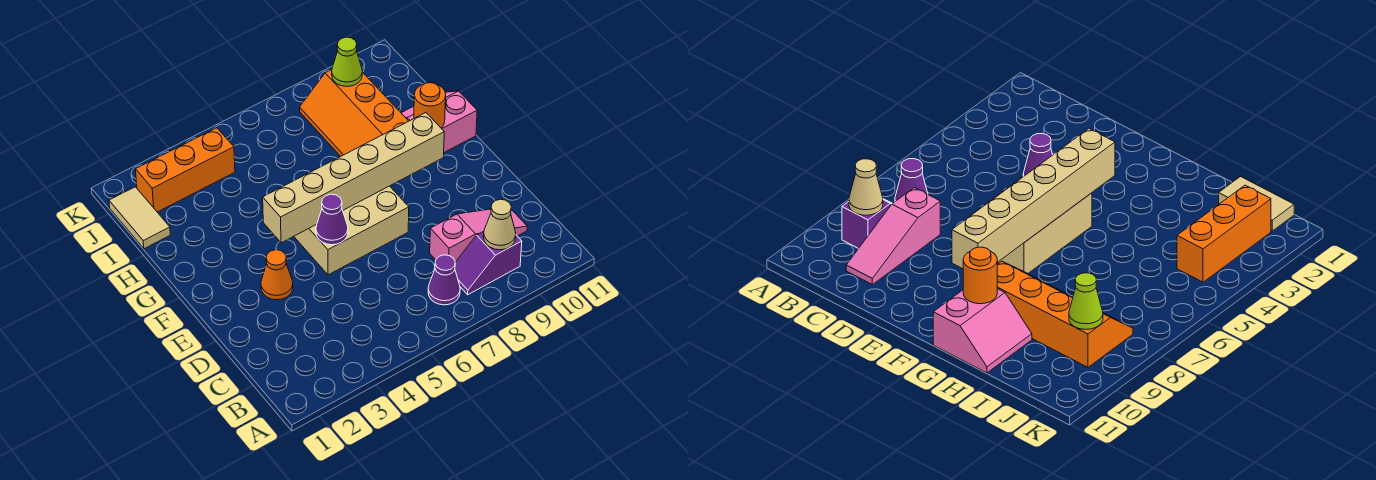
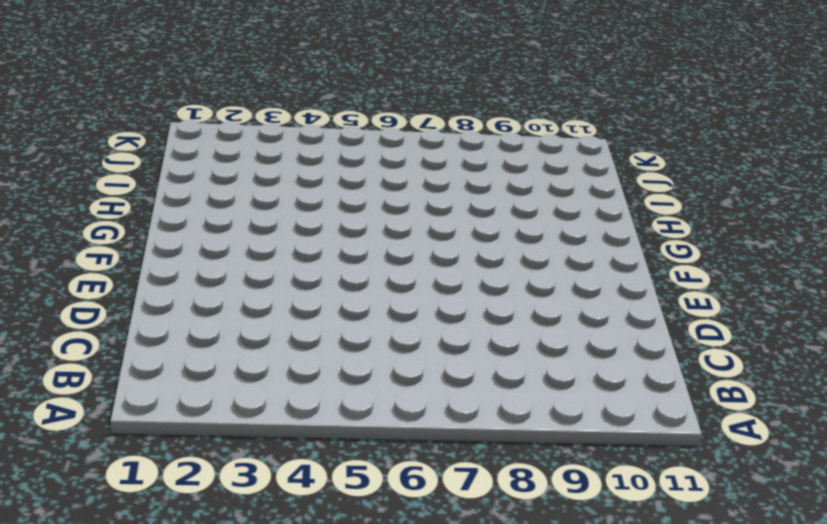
none -> purple cone B7 level 1
none -> purple slope B8:B9 level 1 top 9
none -> pink slope C8:C10 level 1 top 8

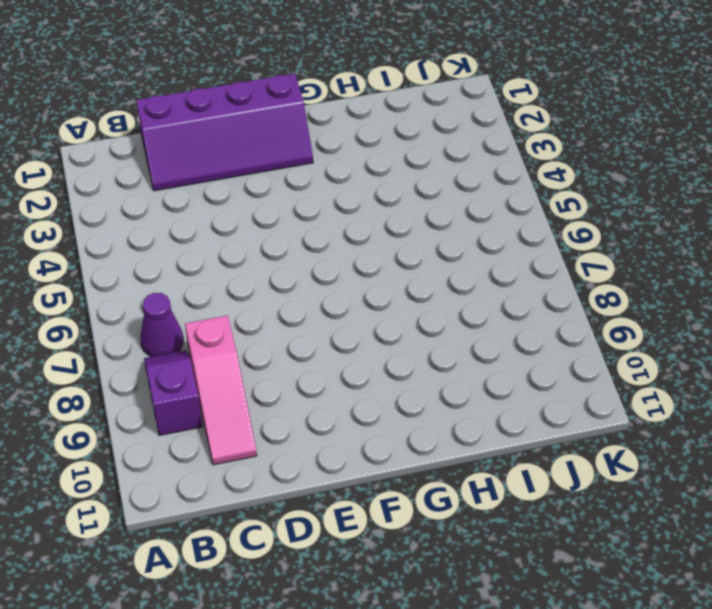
purple slope C1:F2 level 1 top 1 -> none
none -> orange cone E3 level 1
none -> tan brick E5:F7 level 1
none -> orange slope G8:J9 level 1 top 9

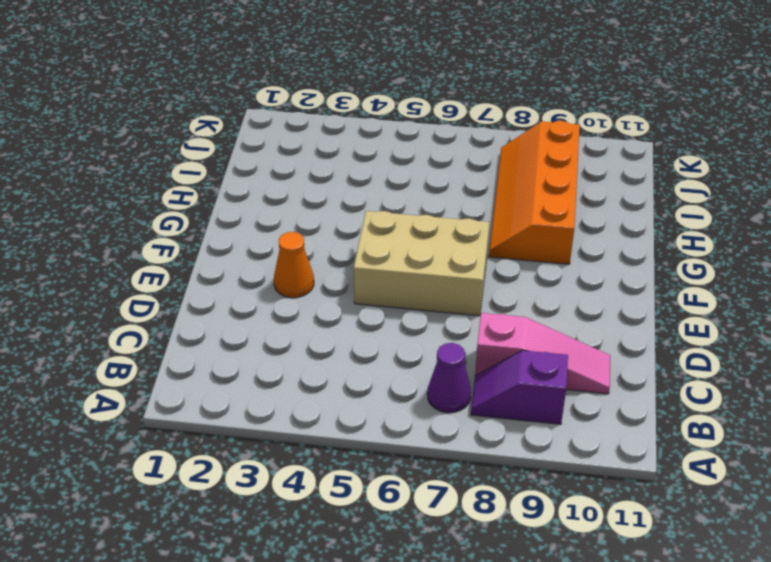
none -> pink slope G10:H11 level 1 top G
none -> tan tile I1:J1 level 1
none -> orange brick J2:J4 level 1

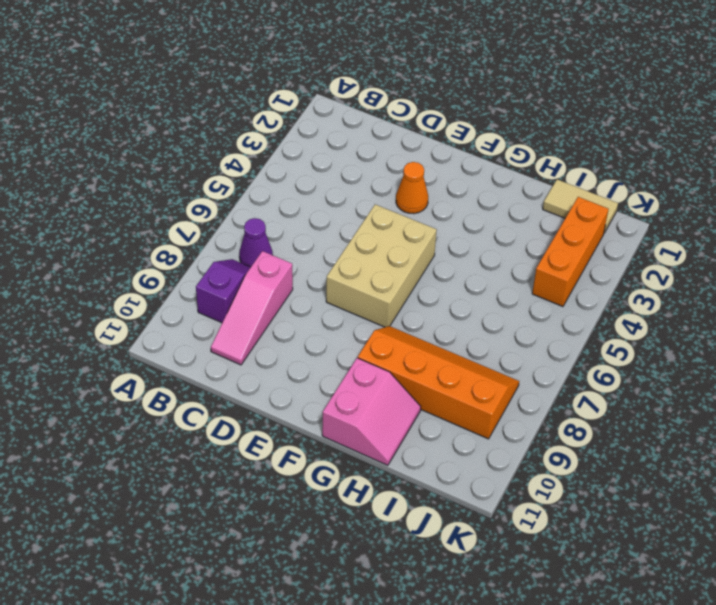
none -> tan cone B9 level 2
none -> purple cone E5 level 2
none -> tan brick F4:F9 level 2

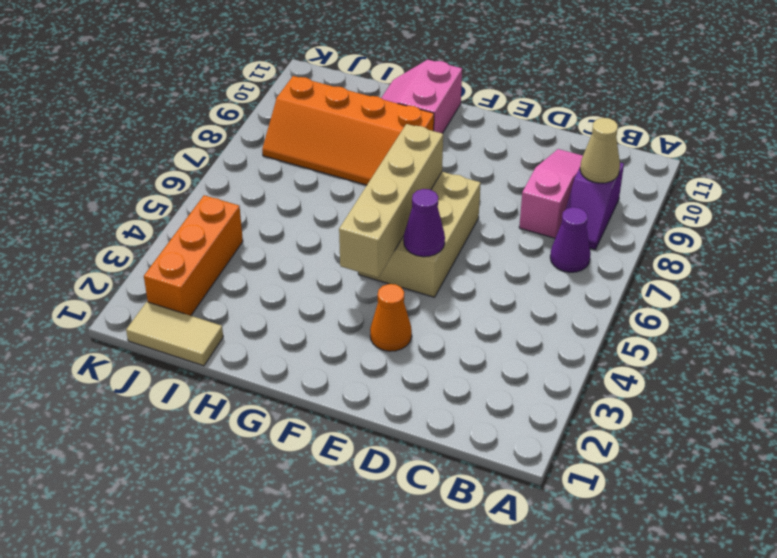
tan brick F4:F7 level 2 -> tan brick F4:F9 level 2
none -> orange round brick G10 level 2
none -> lime cone J9 level 2

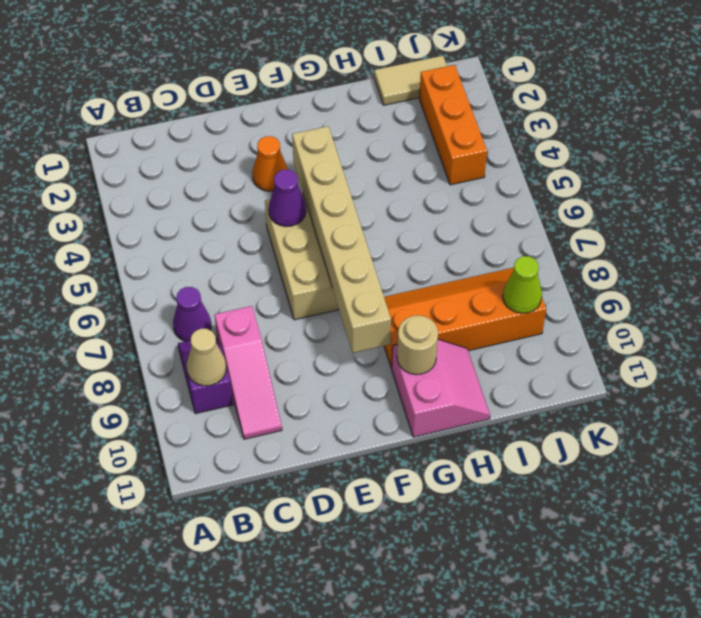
tan round brick G10 level 2 -> orange round brick G10 level 2

